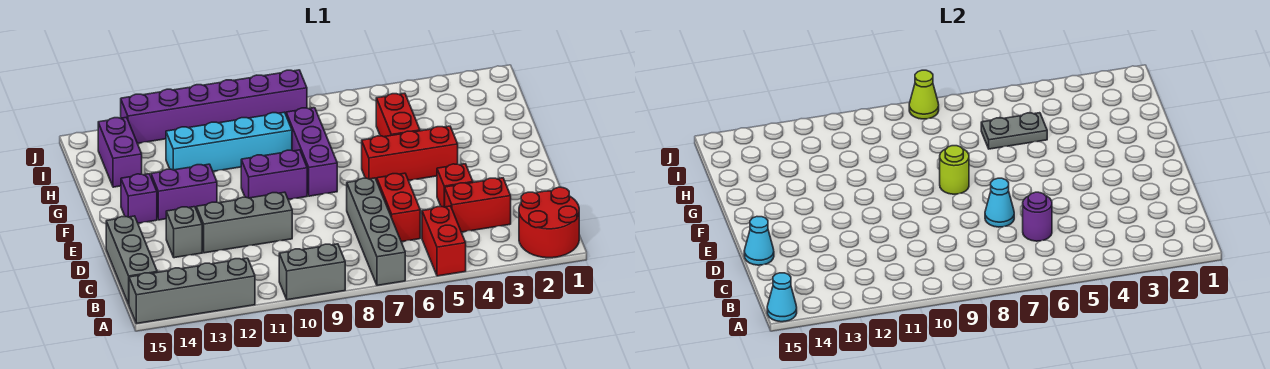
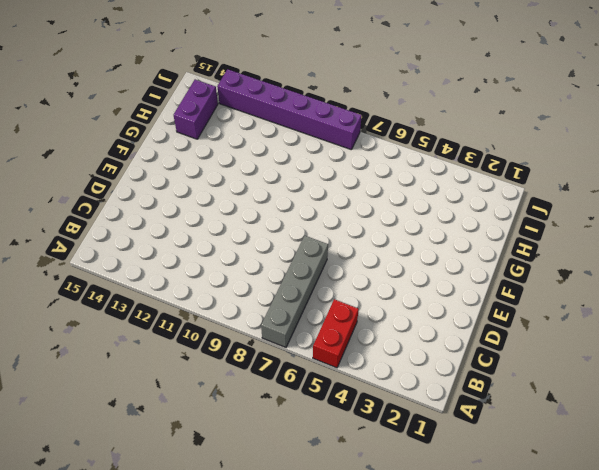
none -> red round brick A1:B2 level 1
none -> grey brick A9:A10 level 1
none -> grey brick A12:A15 level 1

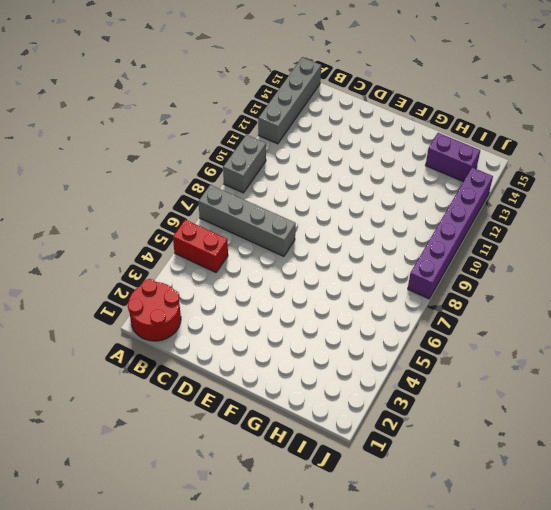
none -> grey brick B15:D15 level 1
none -> red brick C3:C4 level 1
none -> red brick C6:D6 level 1

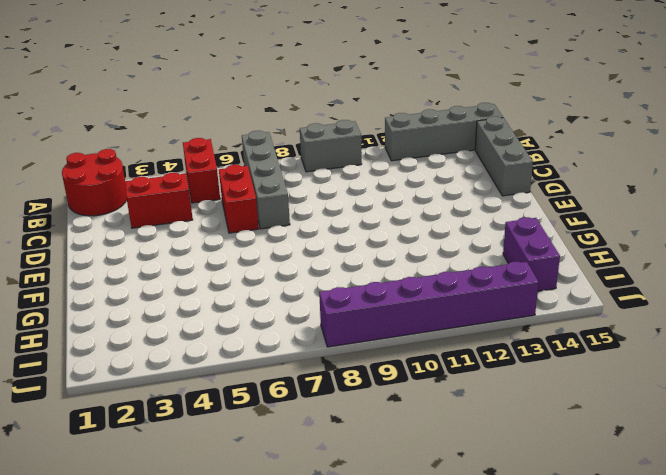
none -> red brick D4 level 1
none -> grey brick D10:D12 level 1
none -> grey brick D13 level 1

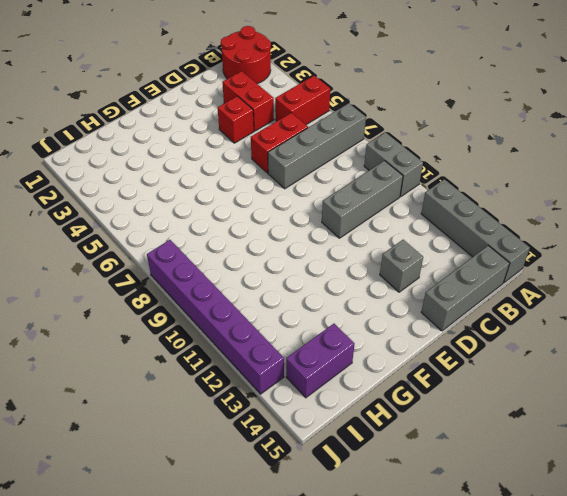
grey brick B10:D10 level 1 -> grey brick D10:D12 level 1
none -> red brick F4:F6 level 1
none -> purple brick F8:H8 level 1
none -> purple brick F9:F10 level 1

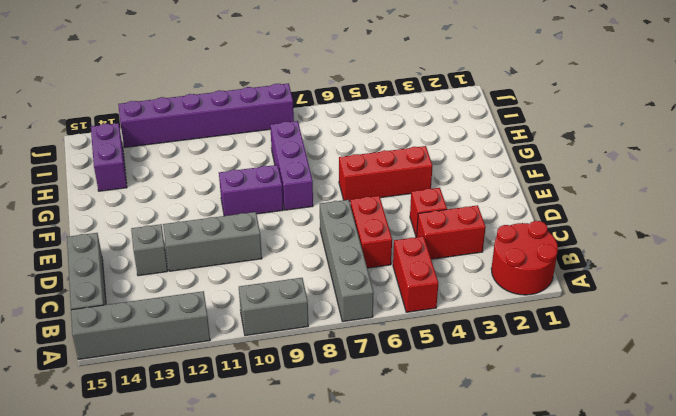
none -> purple brick F12:F13 level 1
none -> purple brick F14 level 1
none -> red brick G5:H5 level 1

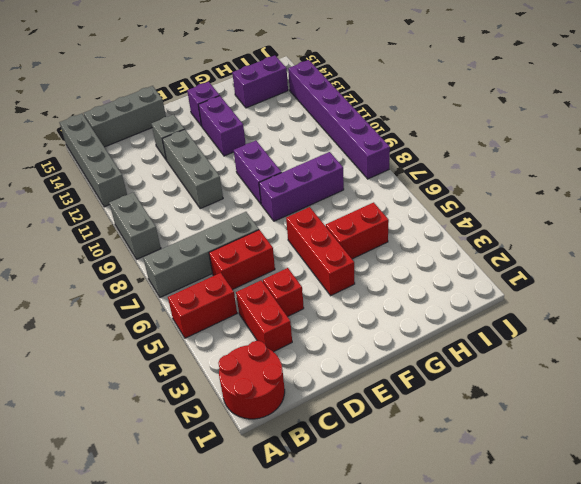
none -> cyan brick H9:H12 level 1
none -> cyan cone A15 level 2
none -> purple round brick C6 level 2

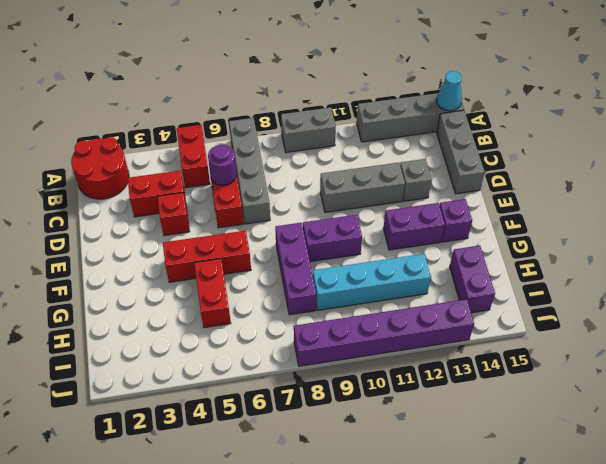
none -> cyan cone D7 level 2
none -> cyan cone D15 level 2
none -> lime round brick F8 level 2

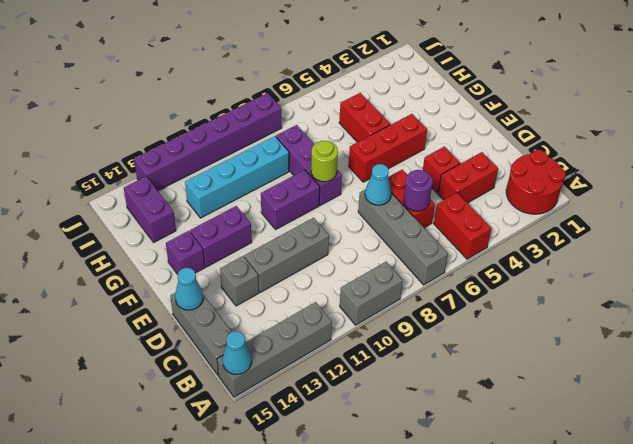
none -> grey plate H5:H6 level 2
none -> lime cone J8 level 2

